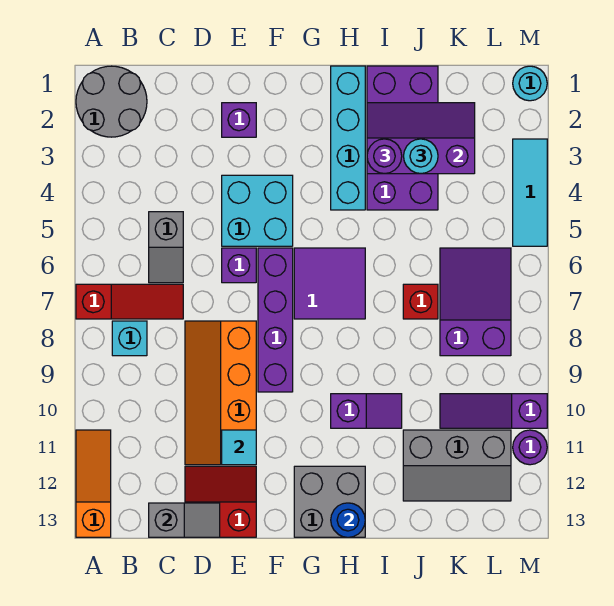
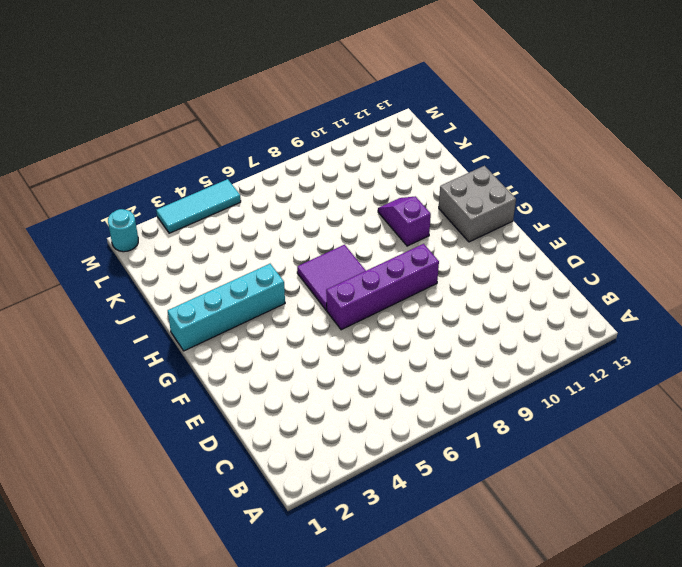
none -> grey round brick A1:B2 level 1
none -> red slope A7:C7 level 1 top A
none -> orange slope A11:A13 level 1 top 13

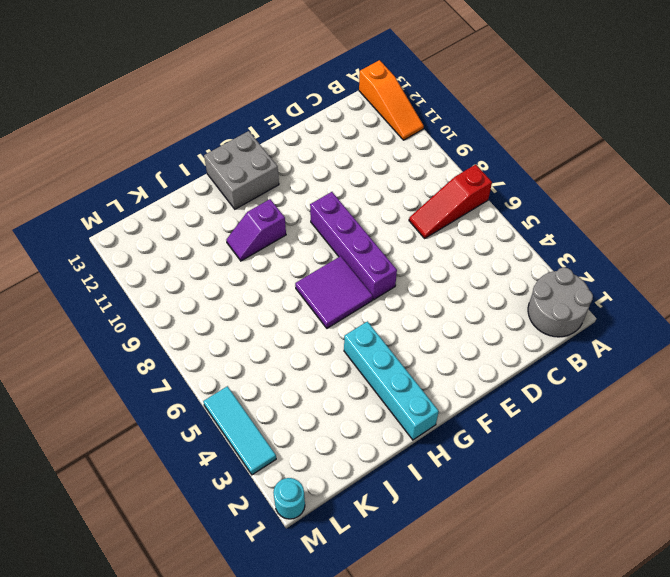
none -> cyan brick B8 level 1
none -> grey slope C5:C6 level 1 top 5
none -> orange slope D8:E11 level 1 top E

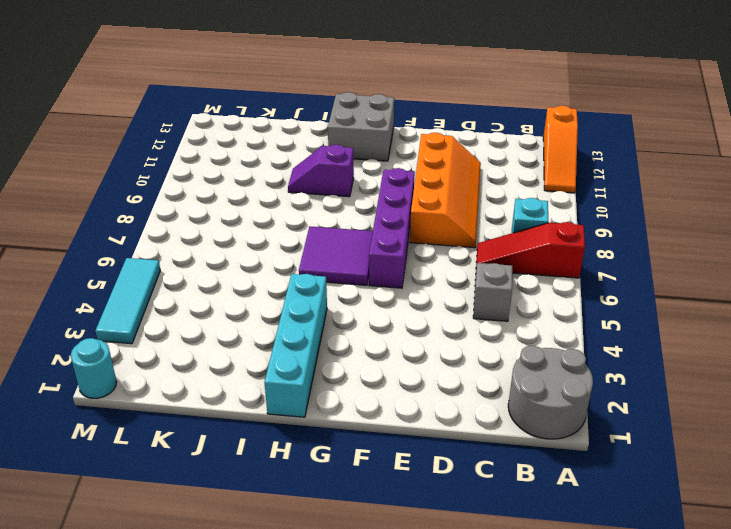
none -> red slope D12:E13 level 1 top 13
none -> purple brick E2 level 1
none -> cyan brick E4:F5 level 1

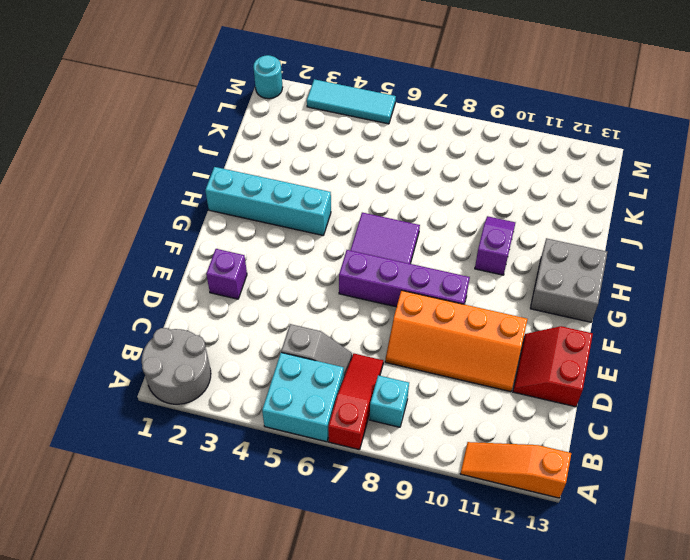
cyan brick A5:B6 level 1 -> cyan brick E4:F5 level 1
none -> purple brick E6 level 1
none -> purple brick I1:J4 level 1
none -> red brick J7 level 1

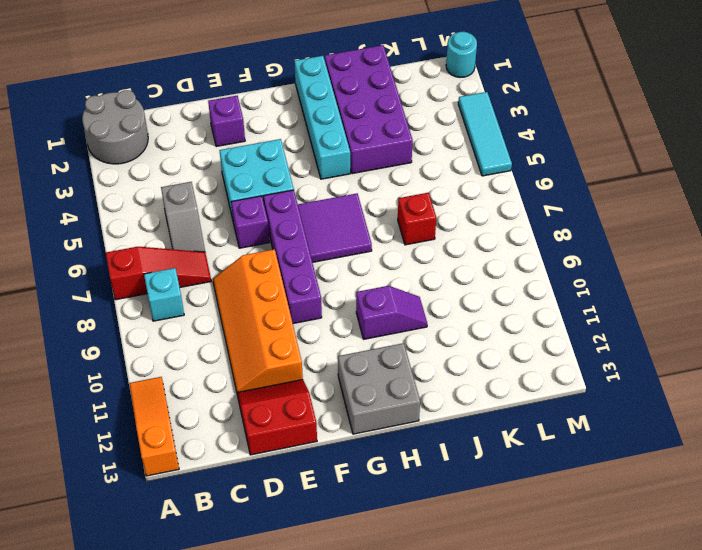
none -> grey slope J11:L12 level 1 top 11
none -> purple slope K6:L8 level 1 top 8
none -> purple slope K10:M10 level 1 top M

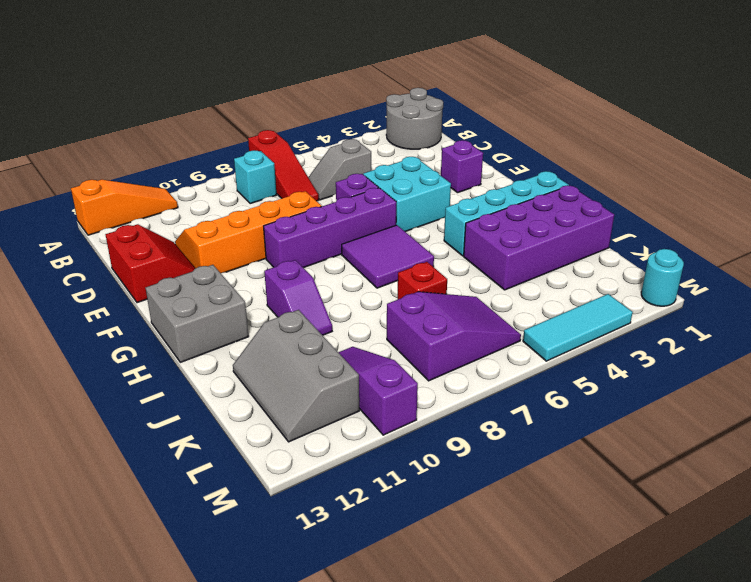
none -> purple round brick M11 level 1
none -> grey slope C13:D13 level 2 top C
none -> cyan tile E11 level 2

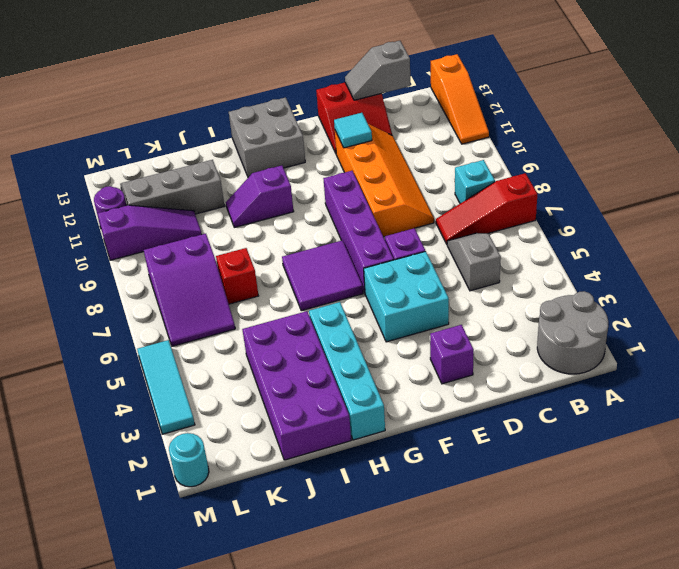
none -> blue round brick H13 level 2
none -> purple slope I2:K3 level 2 top 3
none -> purple round brick I3 level 3

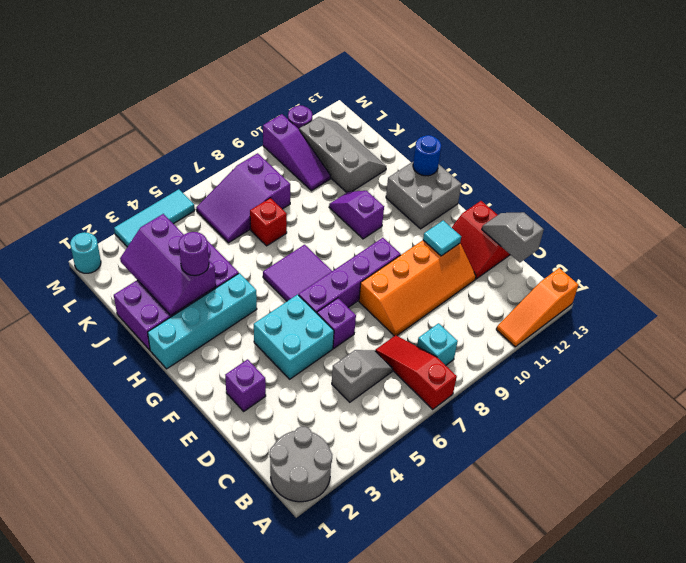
none -> cyan round brick J3 level 3

